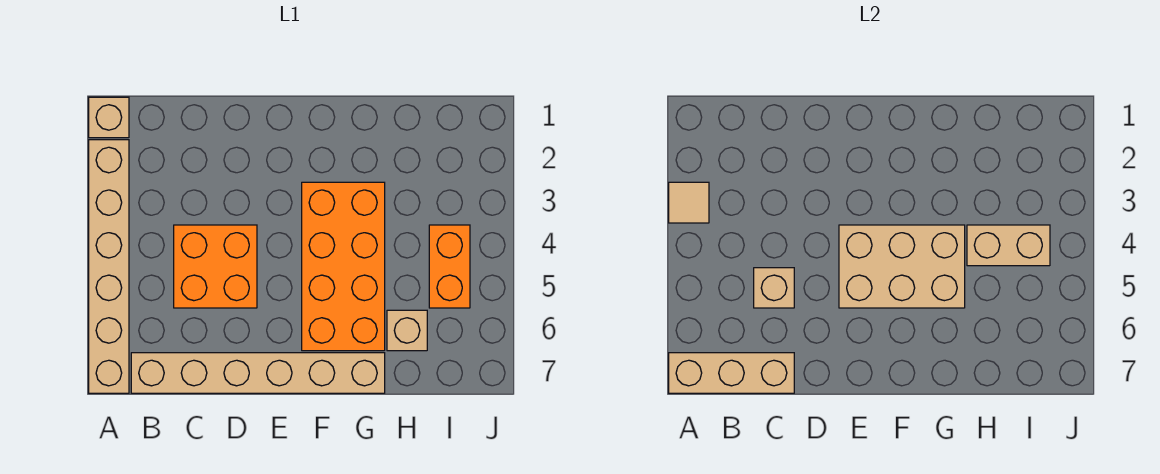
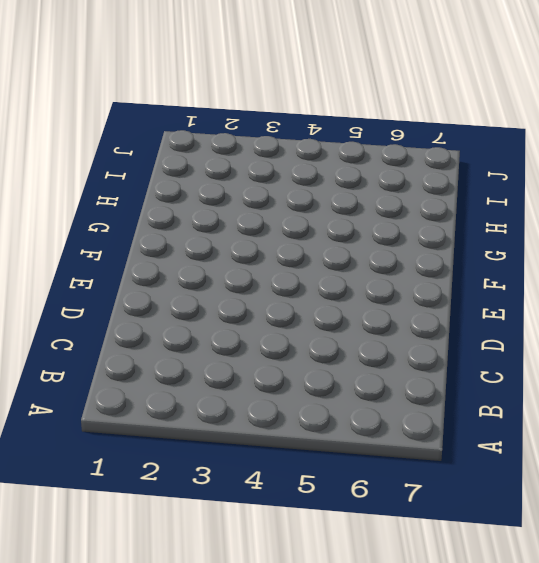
none -> tan brick A1 level 1
none -> tan brick A2:A7 level 1
none -> tan brick B7:G7 level 1

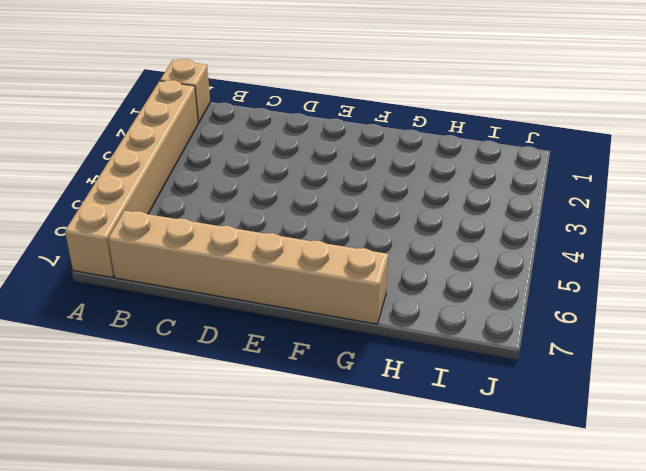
none -> orange brick C4:D5 level 1
none -> orange brick F3:G6 level 1
none -> tan brick H6 level 1

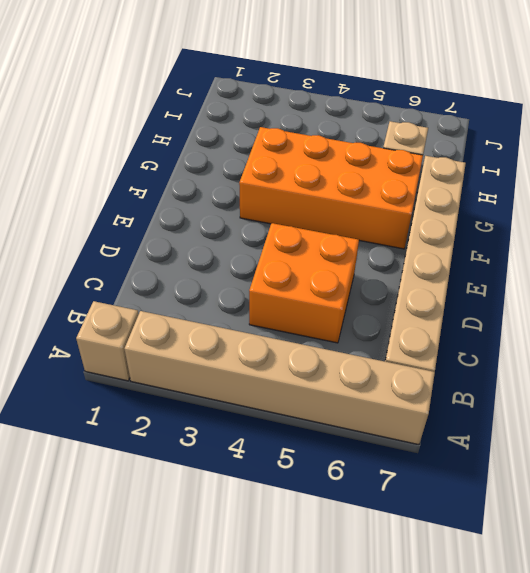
none -> orange brick I4:I5 level 1
none -> tan tile A3 level 2
none -> tan brick A7:C7 level 2

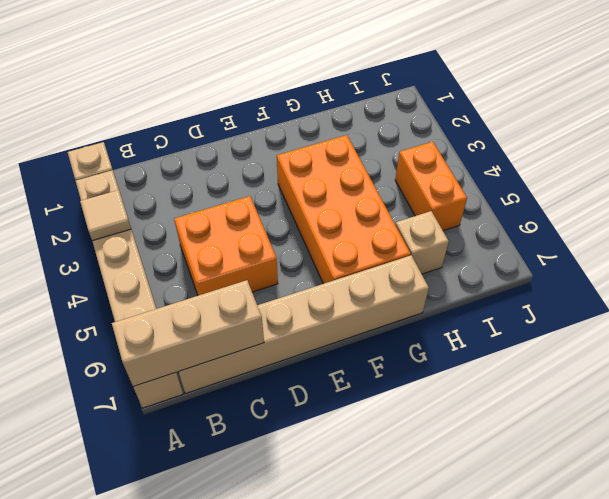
none -> tan brick C5 level 2
none -> tan brick E4:G5 level 2
none -> tan brick H4:I4 level 2

